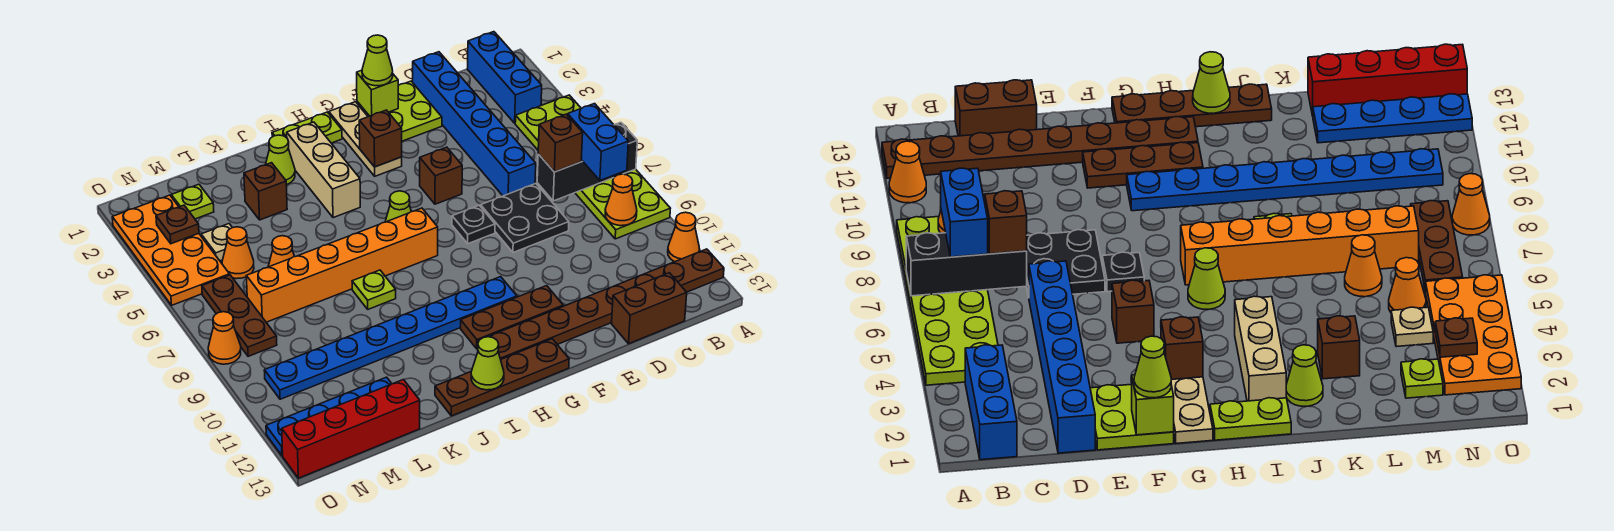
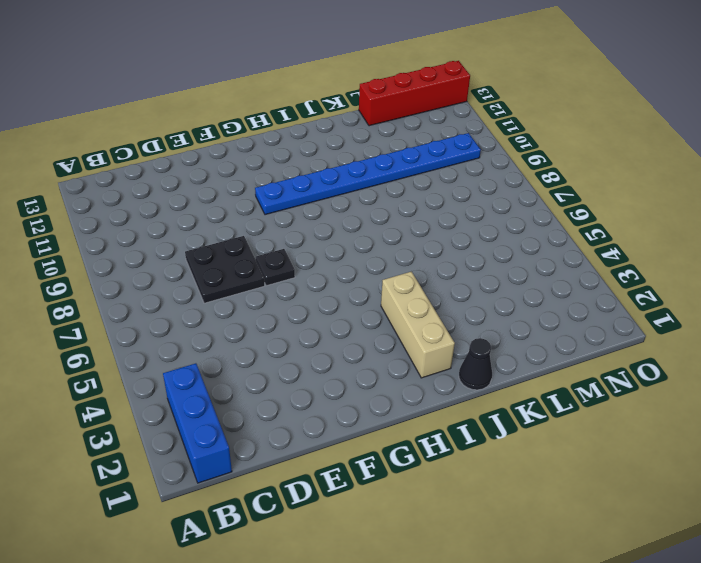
black cone J1 level 1 -> none
none -> lime plate A4:B9 level 1
none -> orange cone A11 level 1
none -> brown plate A12:H12 level 1
none -> brown brick C13:D13 level 1

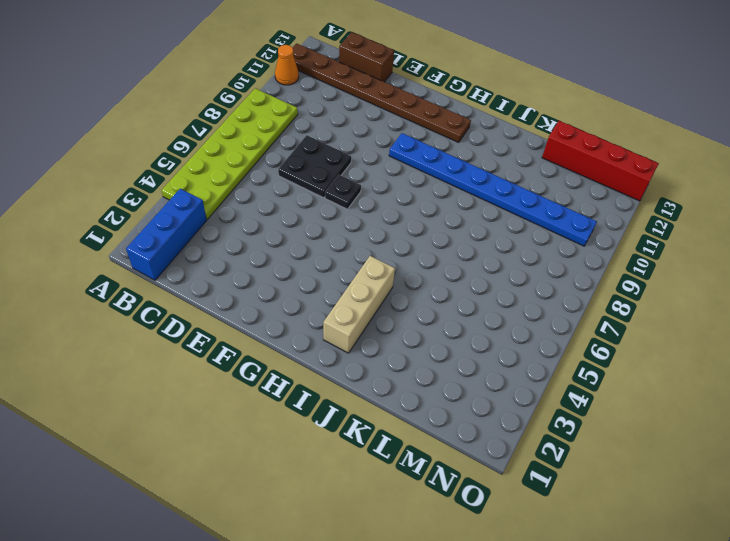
none -> blue brick D1:D6 level 1
none -> lime plate E1:F2 level 1
none -> brown brick F5 level 1
none -> brown plate F11:H11 level 1

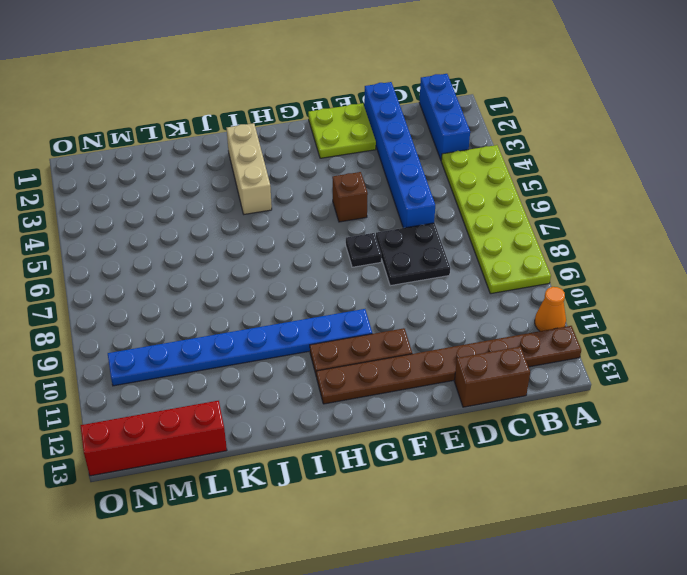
none -> tan plate G1:G3 level 1
none -> brown plate G13:J13 level 1
none -> lime plate H1:I1 level 1
none -> lime cone H6 level 1

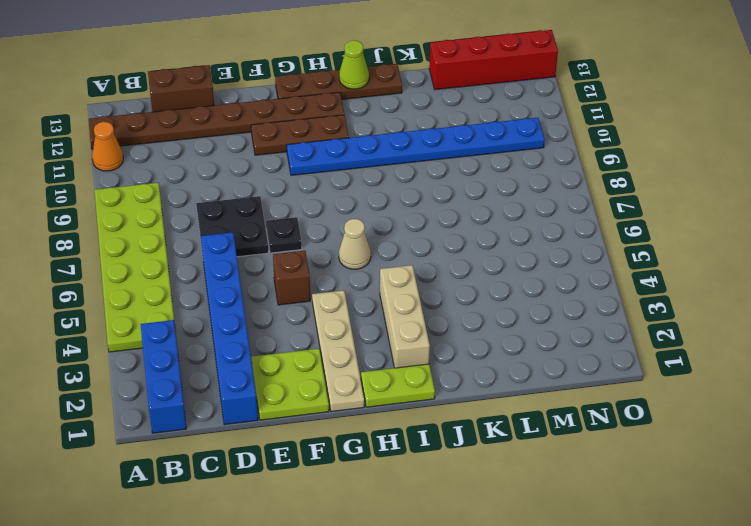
tan plate G1:G4 level 1 -> tan plate G1:G3 level 1
tan cone H6 level 1 -> lime cone H6 level 1
none -> orange brick H7:M7 level 1
none -> lime cone J2 level 1
none -> lime plate J8 level 1
none -> brown brick K3 level 1

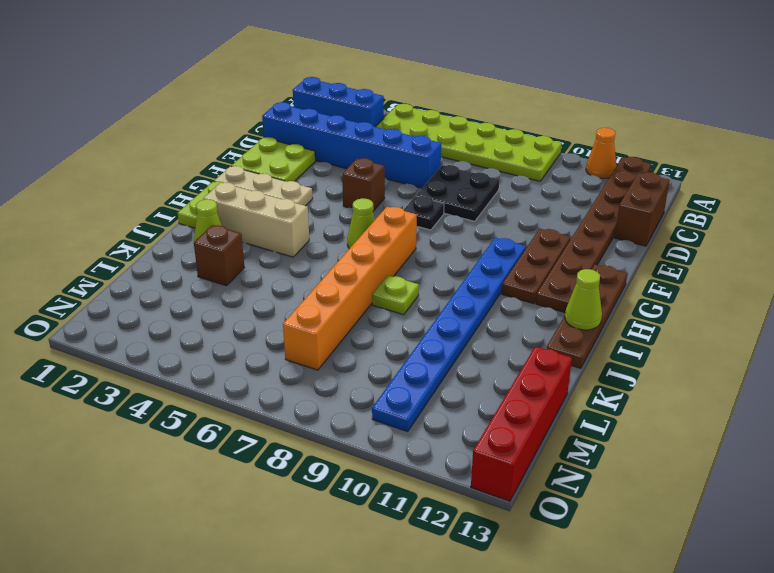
none -> orange cone L6 level 1
none -> blue plate L12:O12 level 1
none -> lime plate M2 level 1
none -> tan plate M4 level 1

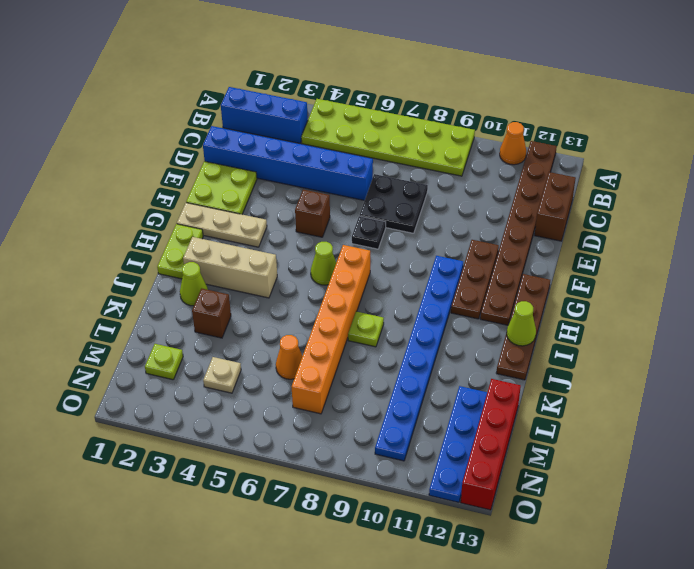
none -> orange cone M5 level 1
none -> orange plate N2:O5 level 1
none -> brown plate N6:N8 level 1
none -> orange cone O8 level 1

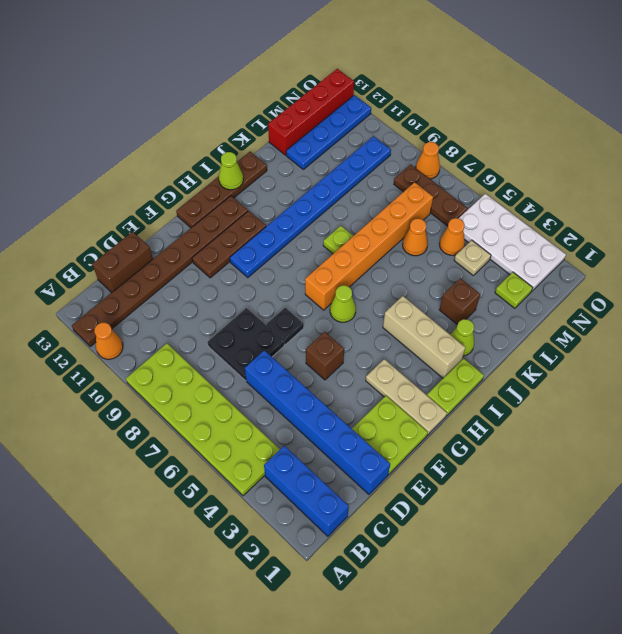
white plate N2:O5 level 1 -> orange plate N2:O5 level 1
none -> black brick A7:C7 level 2
none -> orange cone B9 level 2
none -> lime brick F1 level 2
none -> brown brick G3 level 2

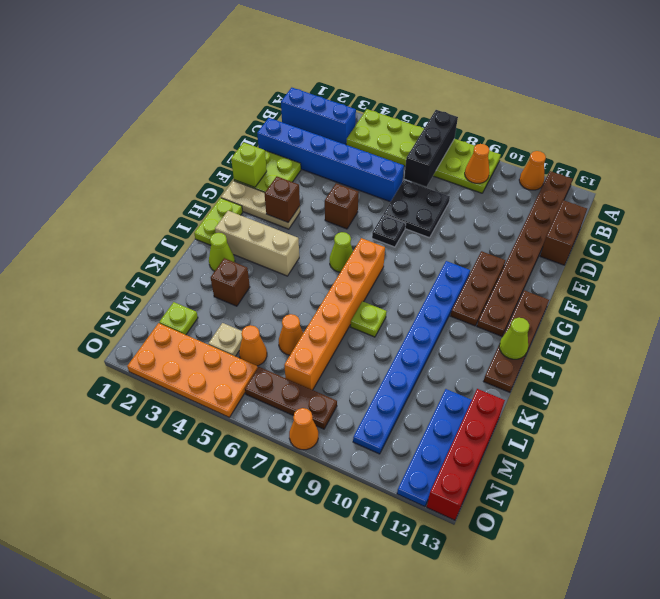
none -> brown plate N3 level 2
none -> blue brick B7:B8 level 3
none -> brown brick C7 level 3
none -> lime cone F1 level 3

